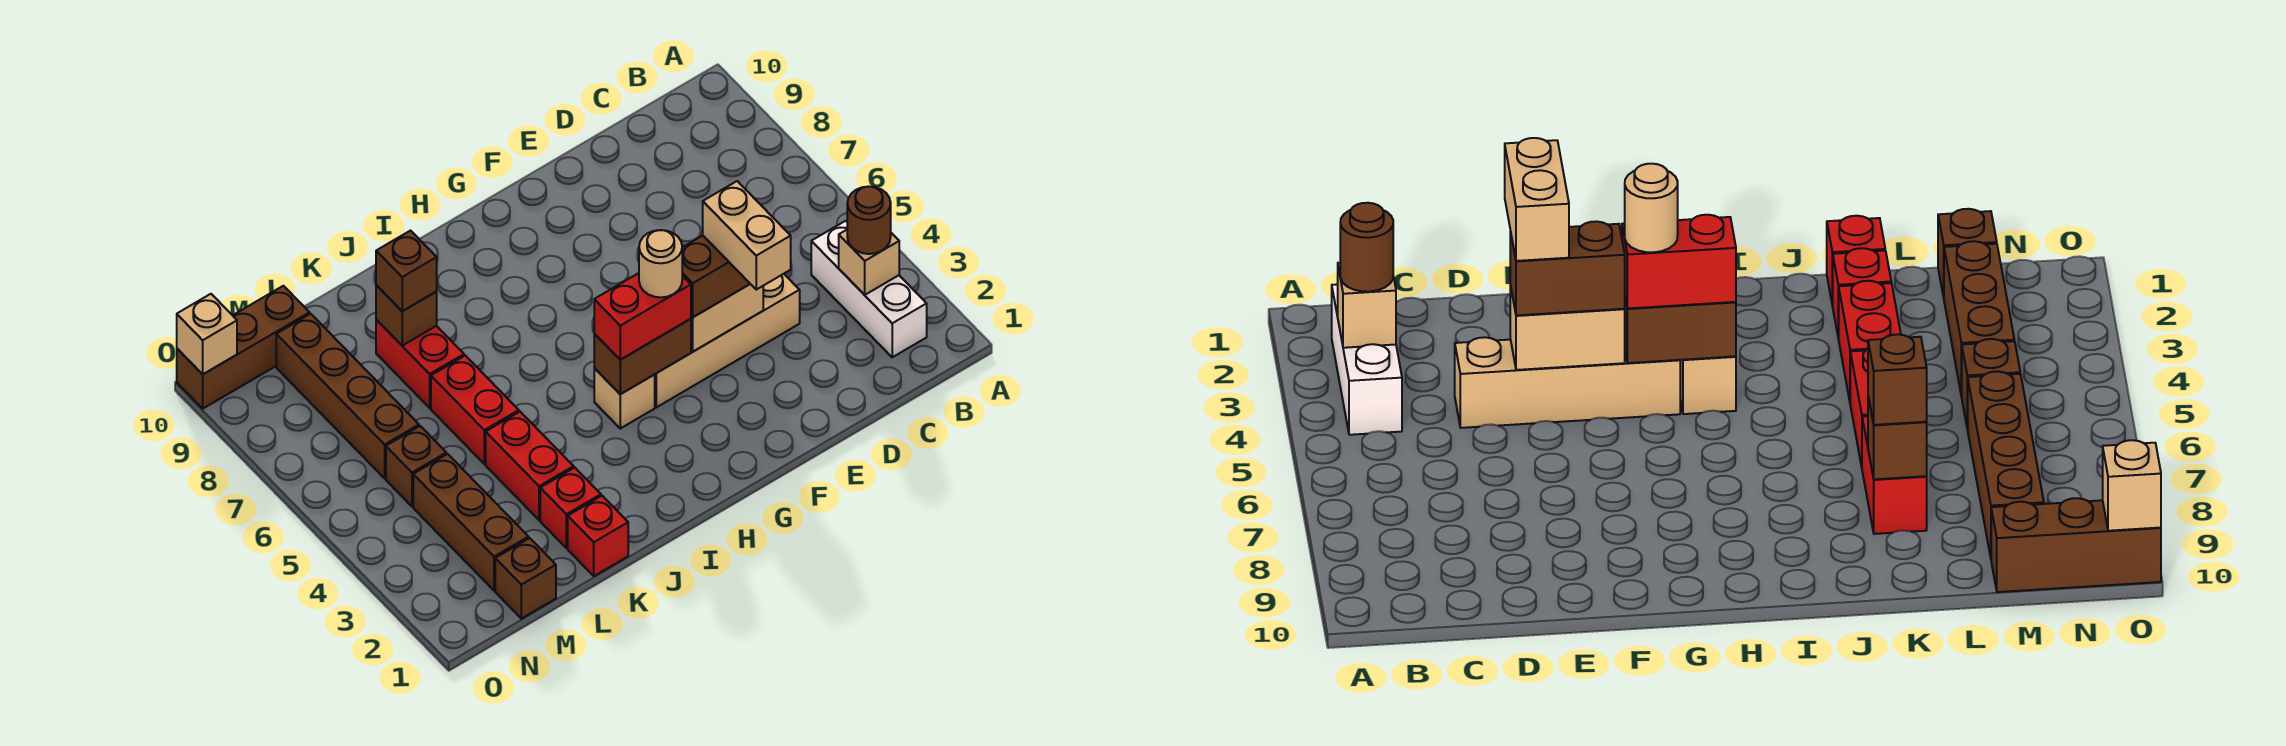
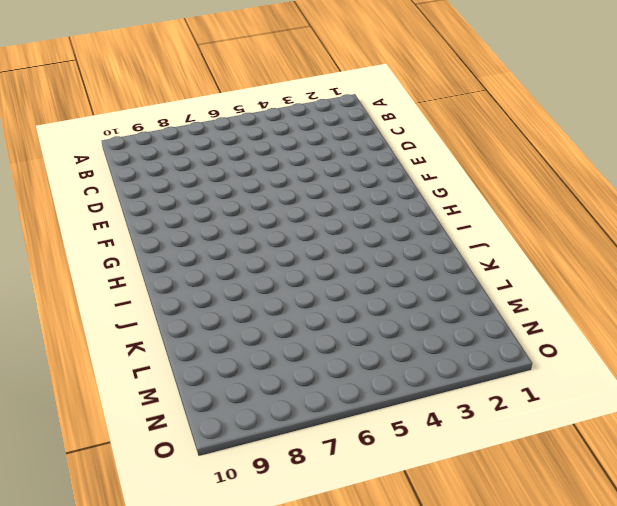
none -> white brick B2:B4 level 1
none -> tan brick D4:G4 level 1
none -> tan brick H4 level 1

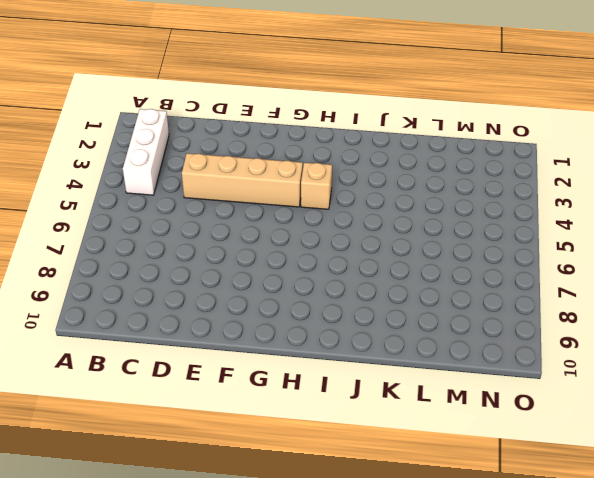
none -> red brick K1 level 1
none -> red brick K2 level 1
none -> red brick K3:K4 level 1

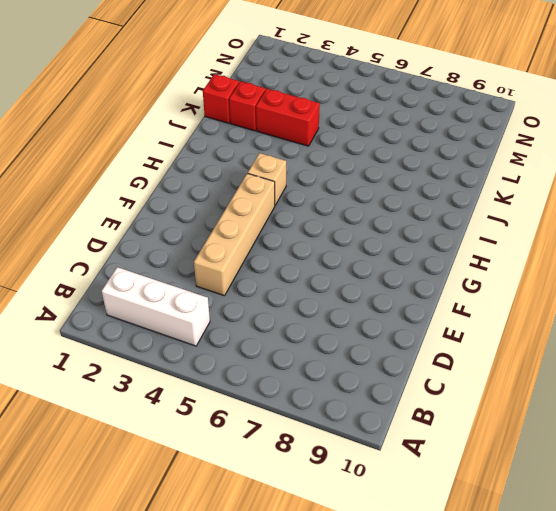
none -> red brick K5:K6 level 1
none -> red brick K7:K8 level 1
none -> brown brick M1 level 1

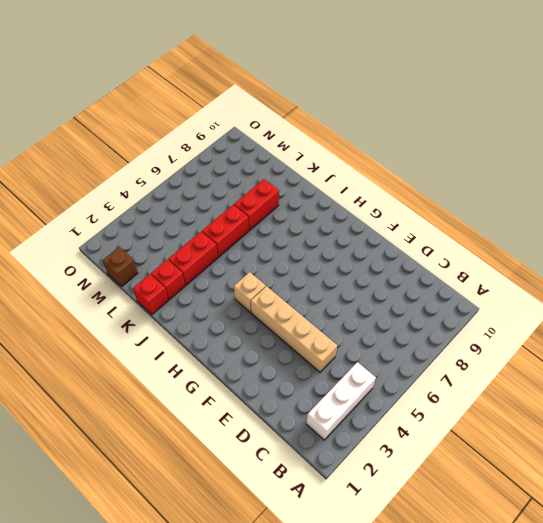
none -> brown brick M2:M4 level 1
none -> brown brick M5 level 1
none -> brown brick M6:M9 level 1

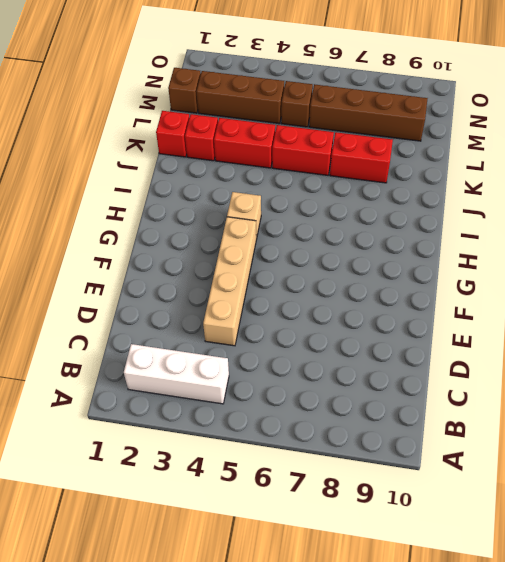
none -> brown brick M10:O10 level 1
none -> tan brick B3 level 2
none -> tan brick E4:F4 level 2

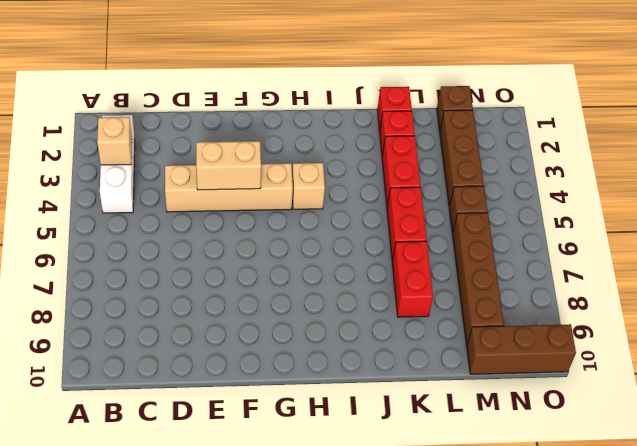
none -> brown brick G4:H4 level 2
none -> brown brick K8 level 2
none -> tan brick O10 level 2

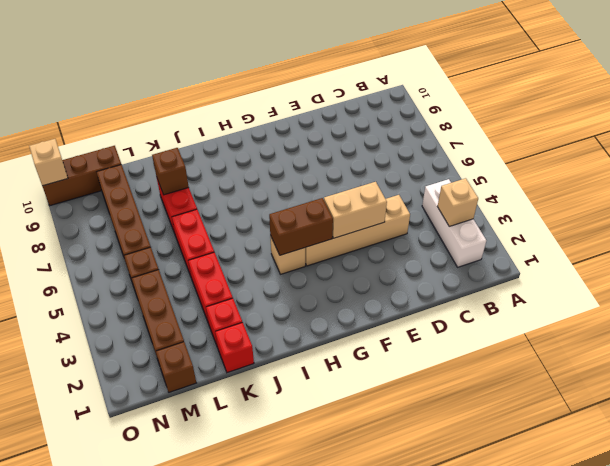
none -> brown round brick B3 level 3
none -> brown brick E4:F4 level 3
none -> red brick G4:H4 level 3

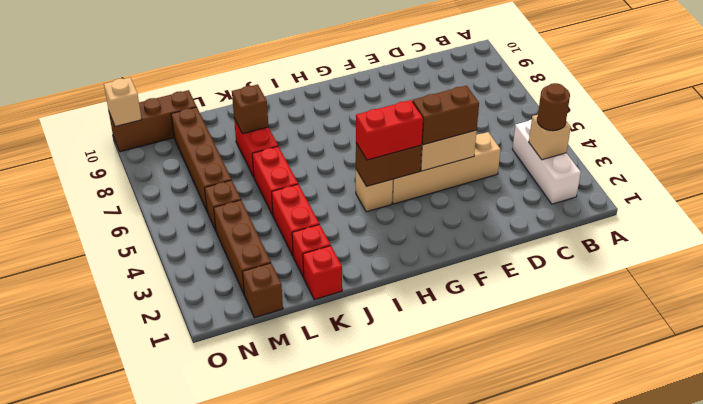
none -> brown brick K8 level 3
none -> tan brick E3:E4 level 4
none -> tan round brick G4 level 4

